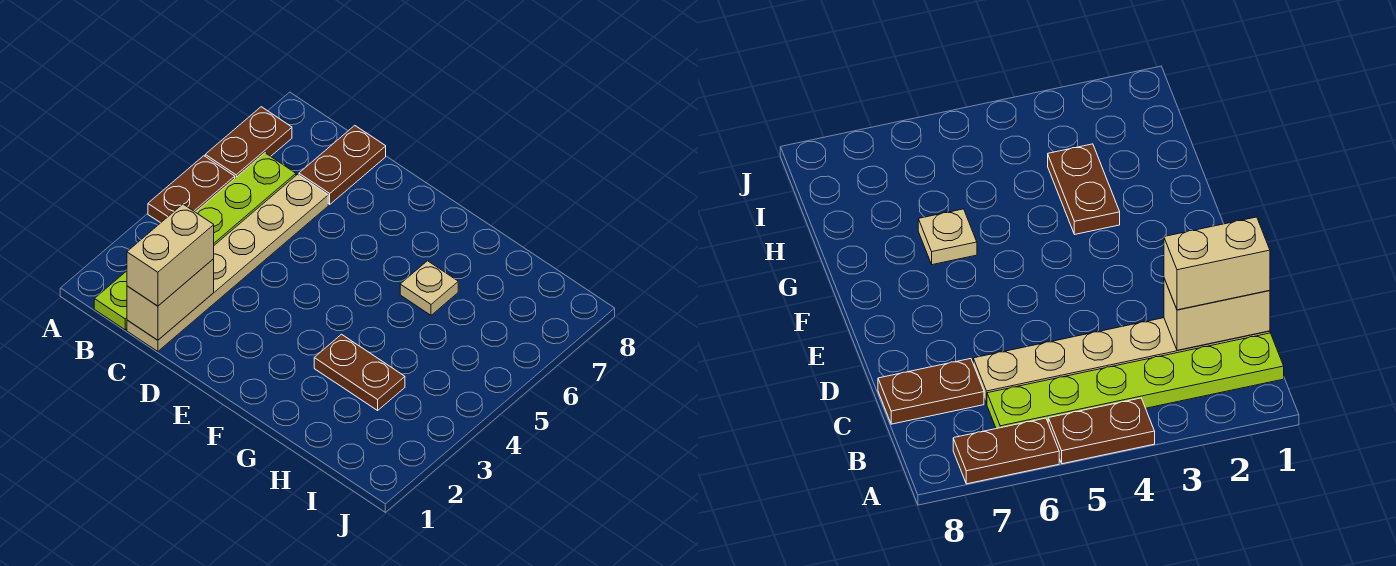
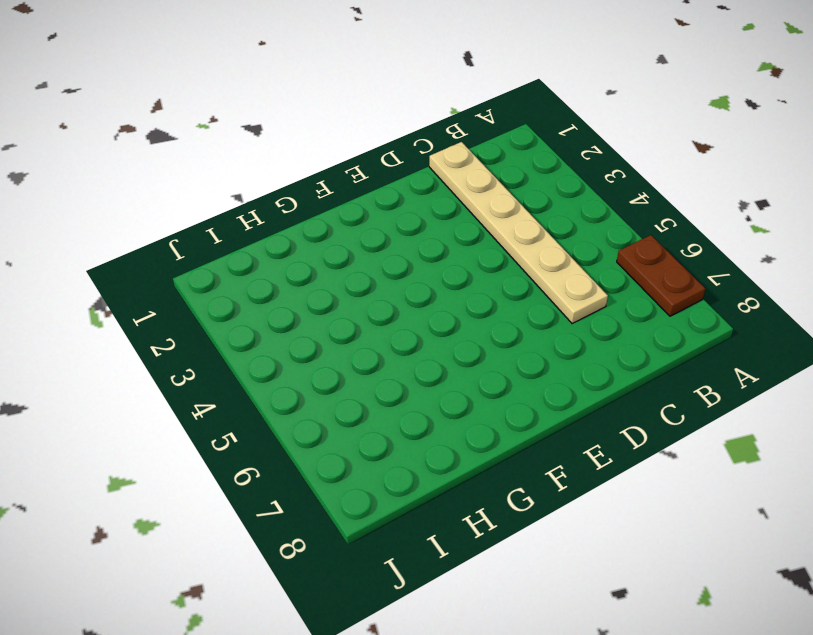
none -> brown plate A4:A5 level 1
none -> lime plate B1:B6 level 1

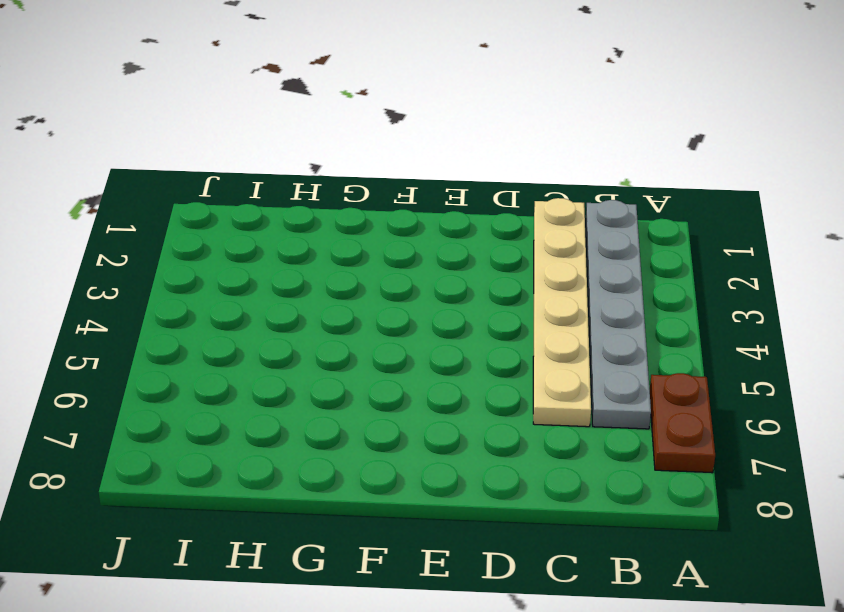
grey plate B1:B6 level 1 -> lime plate B1:B6 level 1
none -> brown plate A4:A5 level 1
none -> brown plate C7:C8 level 1

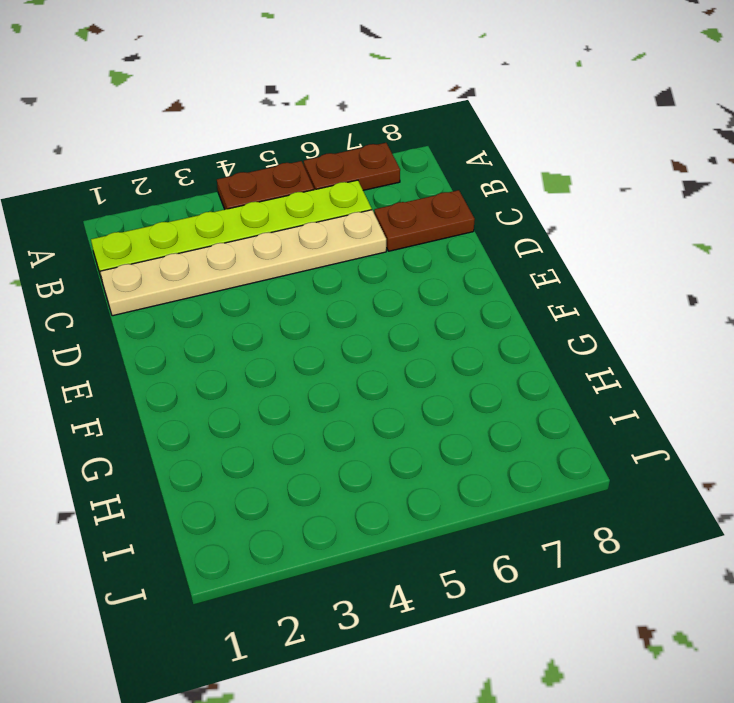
none -> brown plate G3:H3 level 1
none -> tan plate G6 level 1

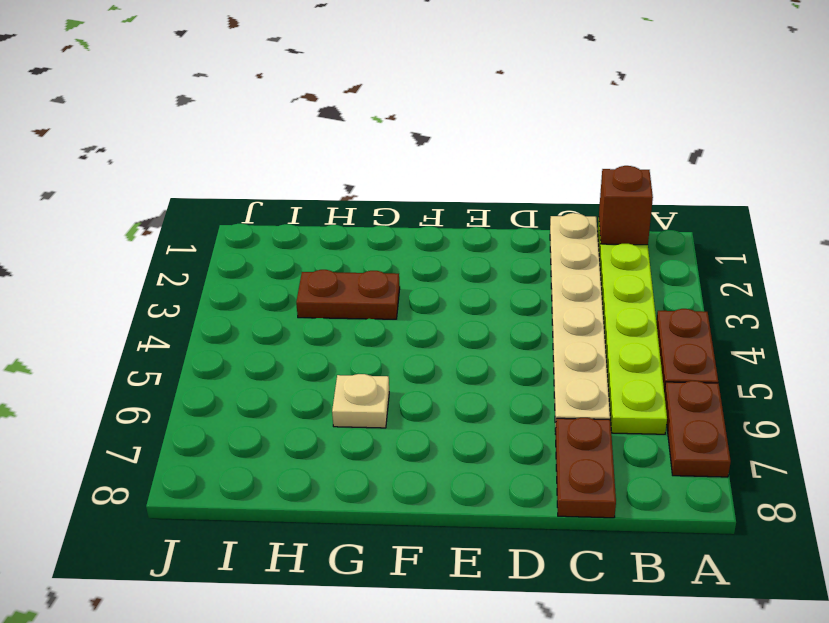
brown brick B1 level 2 -> none
none -> tan brick C1:C2 level 2
none -> tan brick C1:C2 level 3

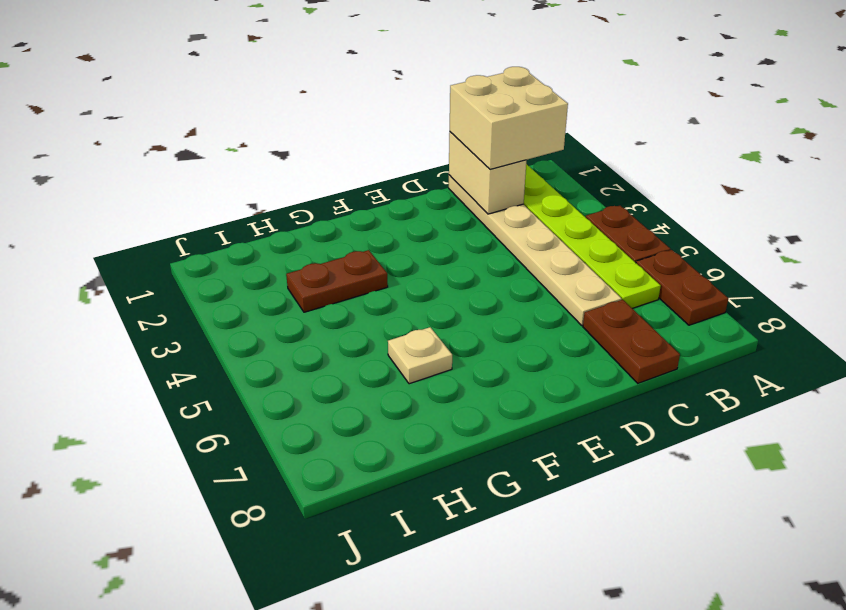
tan brick B1:C2 level 3 -> tan brick C1:C2 level 3

